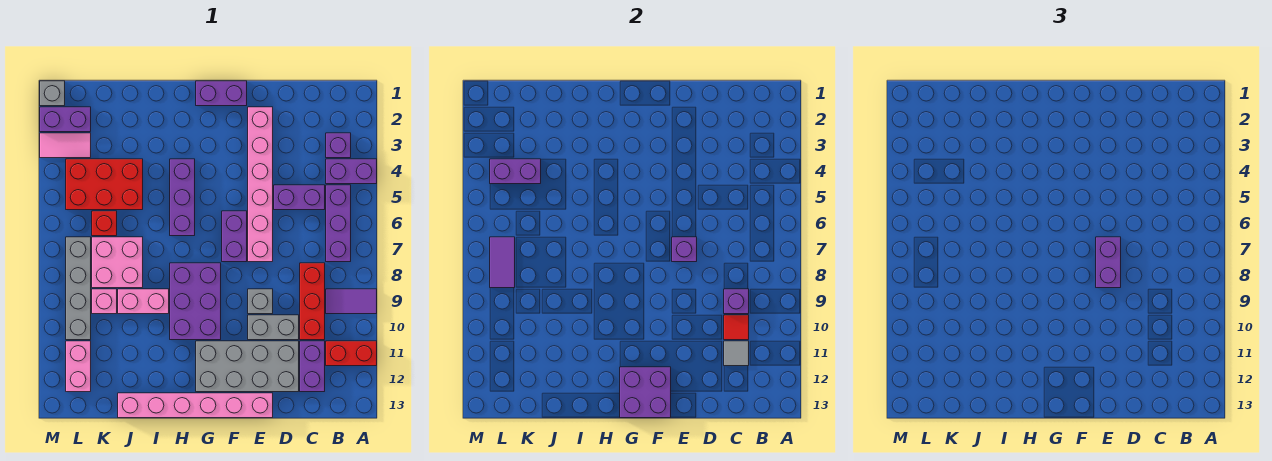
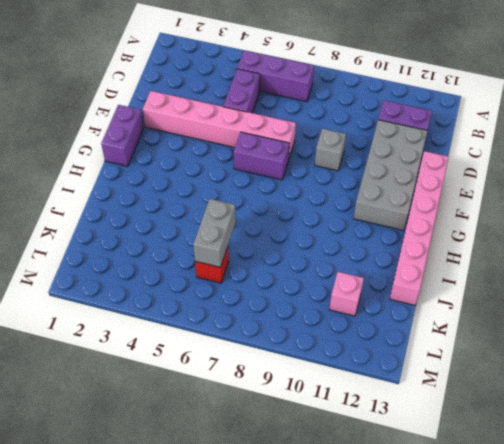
grey brick J6:K6 level 2 -> grey brick D10:E10 level 1
pink brick K11 level 1 -> pink brick K9 level 1
none -> purple brick A4:B4 level 1
none -> purple tile A9:B9 level 1
none -> red brick A11:B11 level 1
none -> purple brick B3 level 1

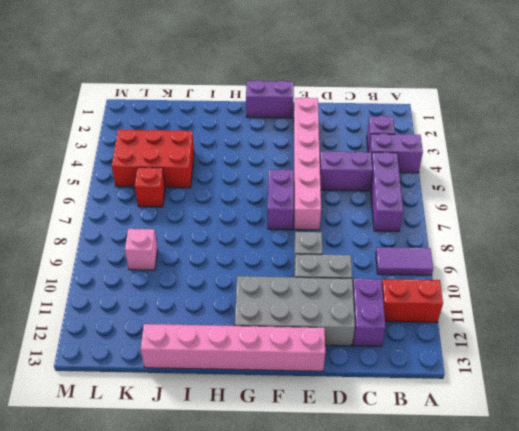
none -> red brick C8:C10 level 1
none -> purple brick G8:H10 level 1
none -> purple brick H4:H6 level 1
none -> pink brick I9:J9 level 1

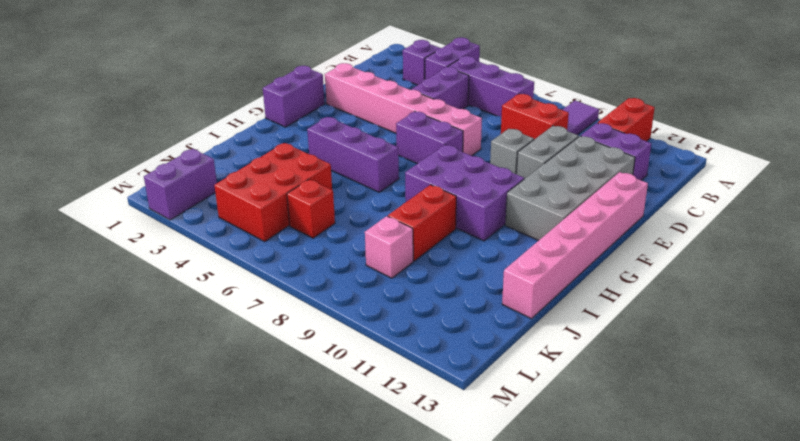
red brick C8:C9 level 1 -> red brick C8:C10 level 1
red brick I9:J9 level 1 -> pink brick I9:J9 level 1
none -> pink brick J7:K8 level 1
none -> pink tile L3:M3 level 1
none -> grey brick L7:L10 level 1
none -> pink brick L11:L12 level 1

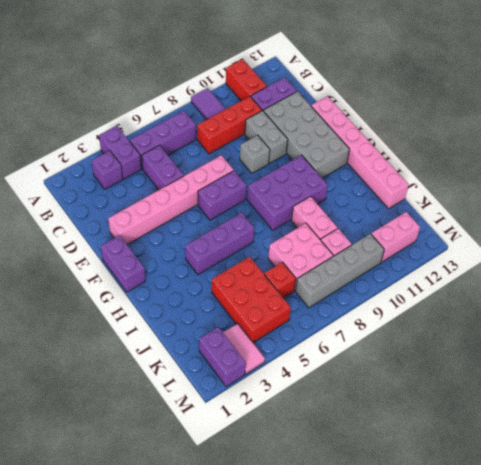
none -> grey brick M1 level 1
none -> purple brick C9 level 2
none -> red tile C10 level 2
none -> grey tile C11 level 2

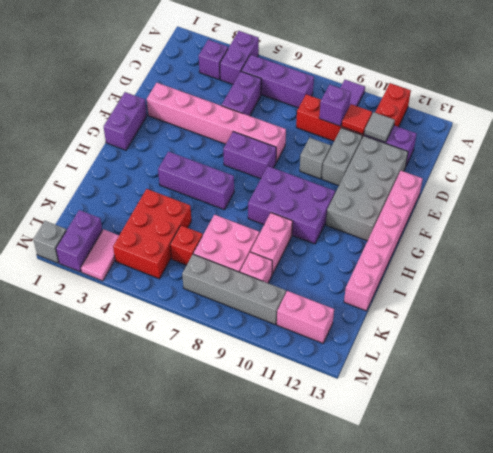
none -> purple brick E7 level 2
none -> purple brick F12:G13 level 2
none -> purple brick K4:L4 level 2
none -> purple tile L7:L8 level 2

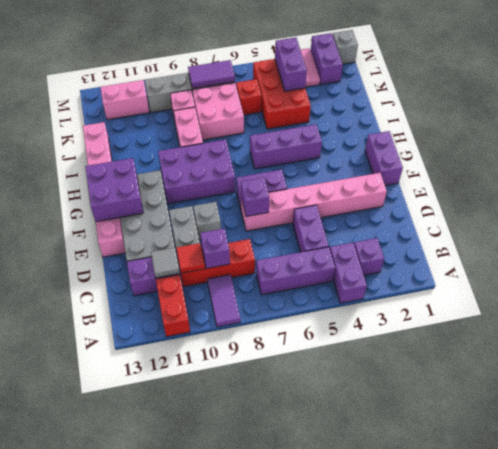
none -> purple brick E7:E8 level 3

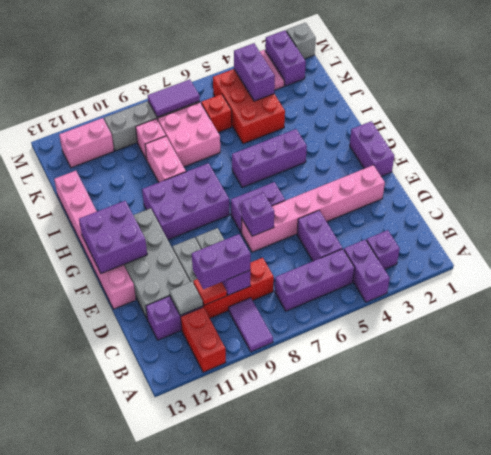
purple brick C9:C10 level 3 -> purple brick E7:E8 level 3

